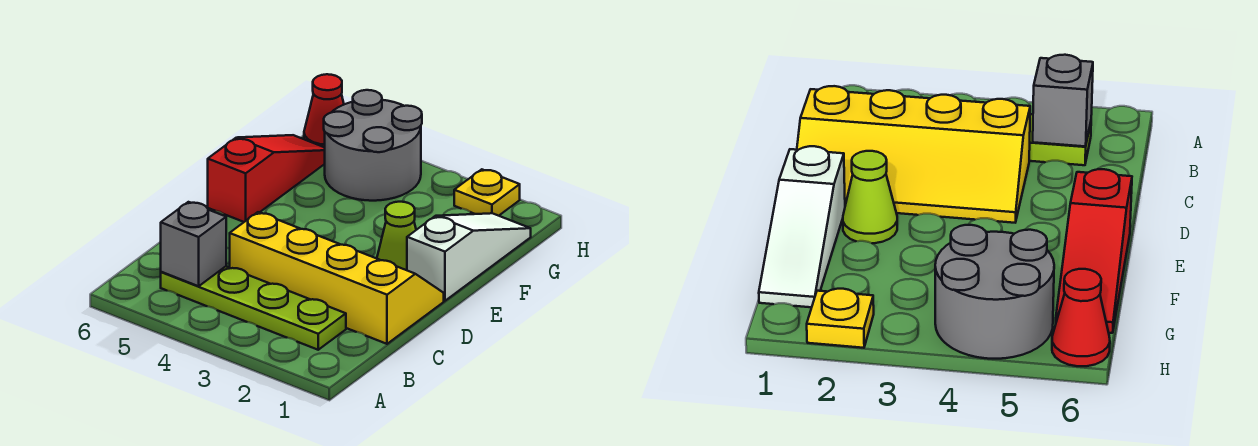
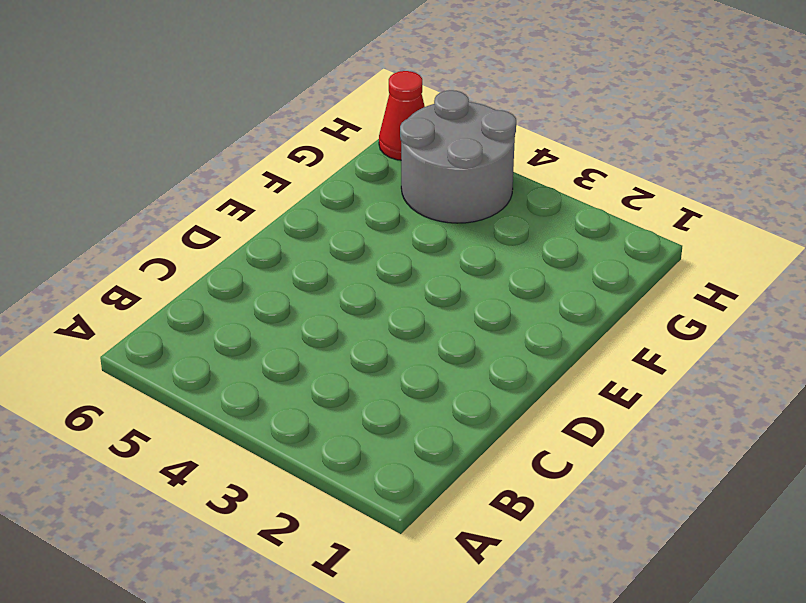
none -> lime plate B2:B5 level 1
none -> yellow slope C1:D4 level 1 top C

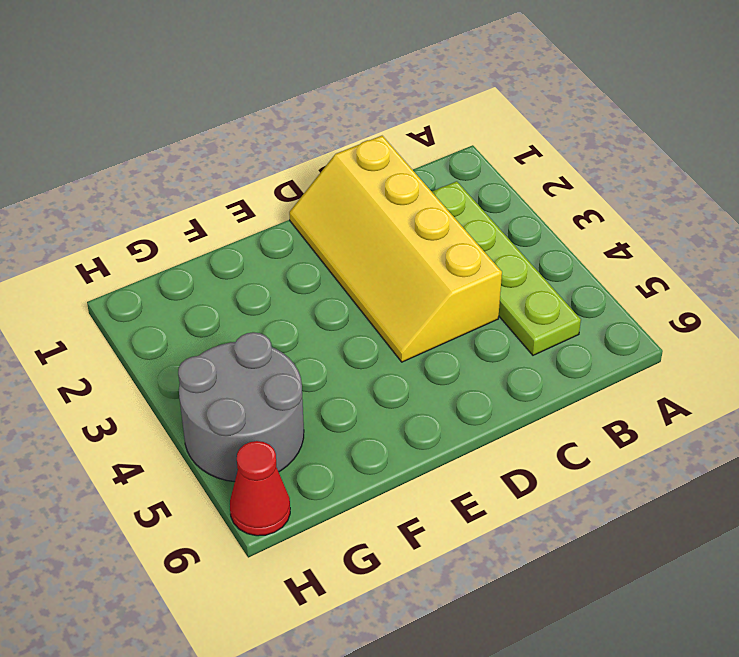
none -> white slope E1:G1 level 1 top E
none -> lime cone E2 level 1

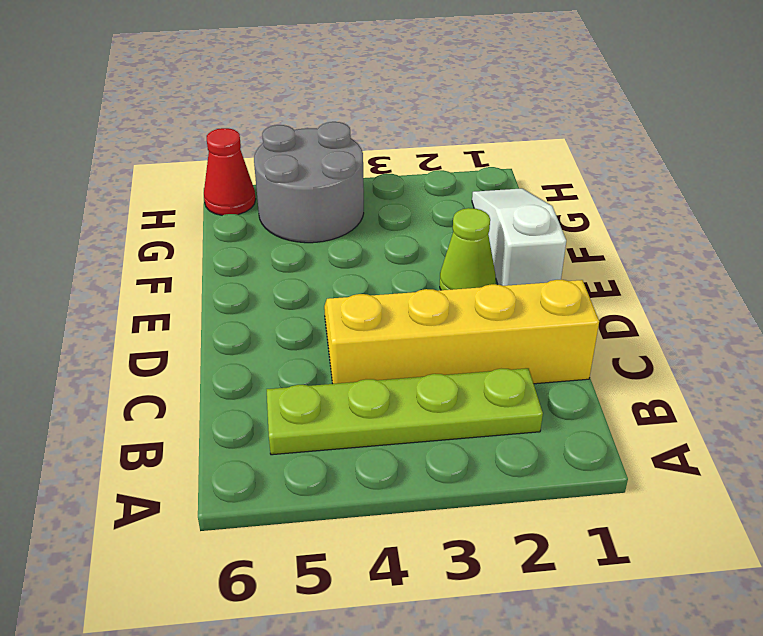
none -> red slope E6:G6 level 1 top E
none -> yellow plate H2 level 1

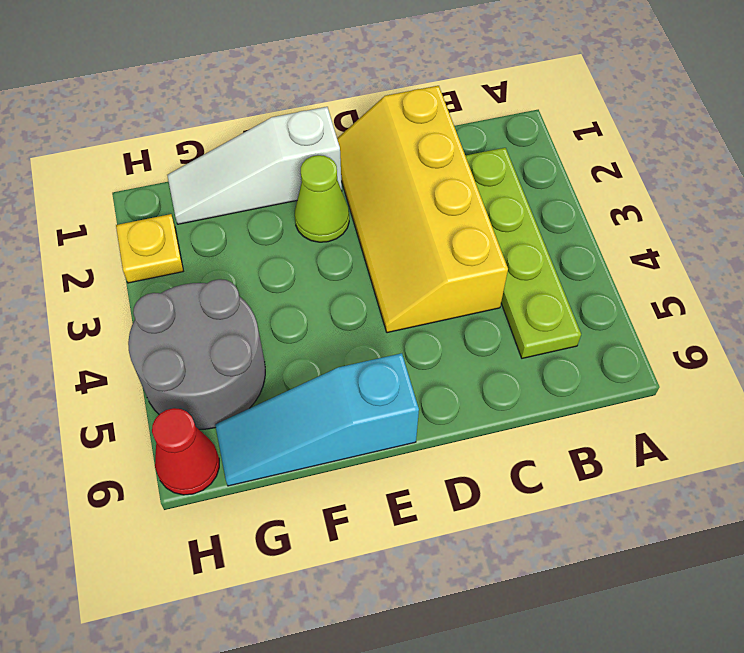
cyan slope E6:G6 level 1 top E -> red slope E6:G6 level 1 top E
none -> grey brick B5 level 2

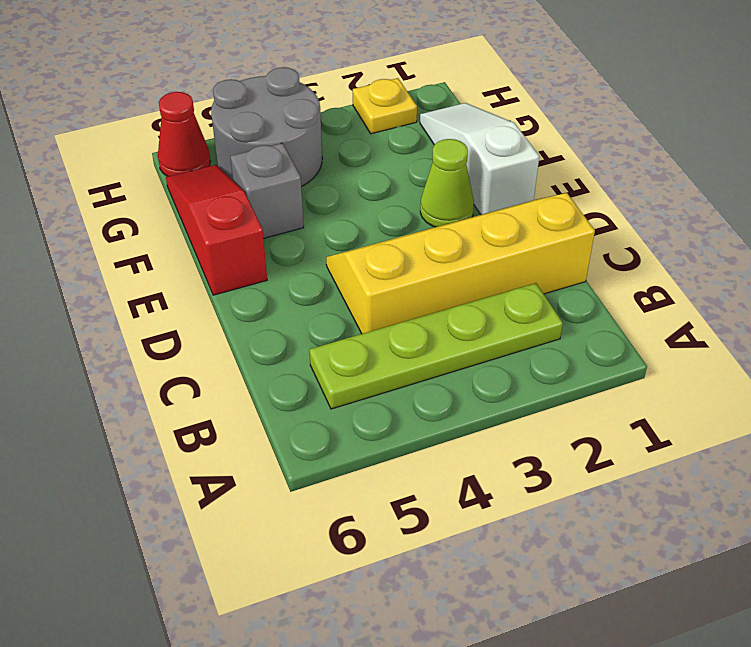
grey brick F5 level 1 -> grey brick B5 level 2

